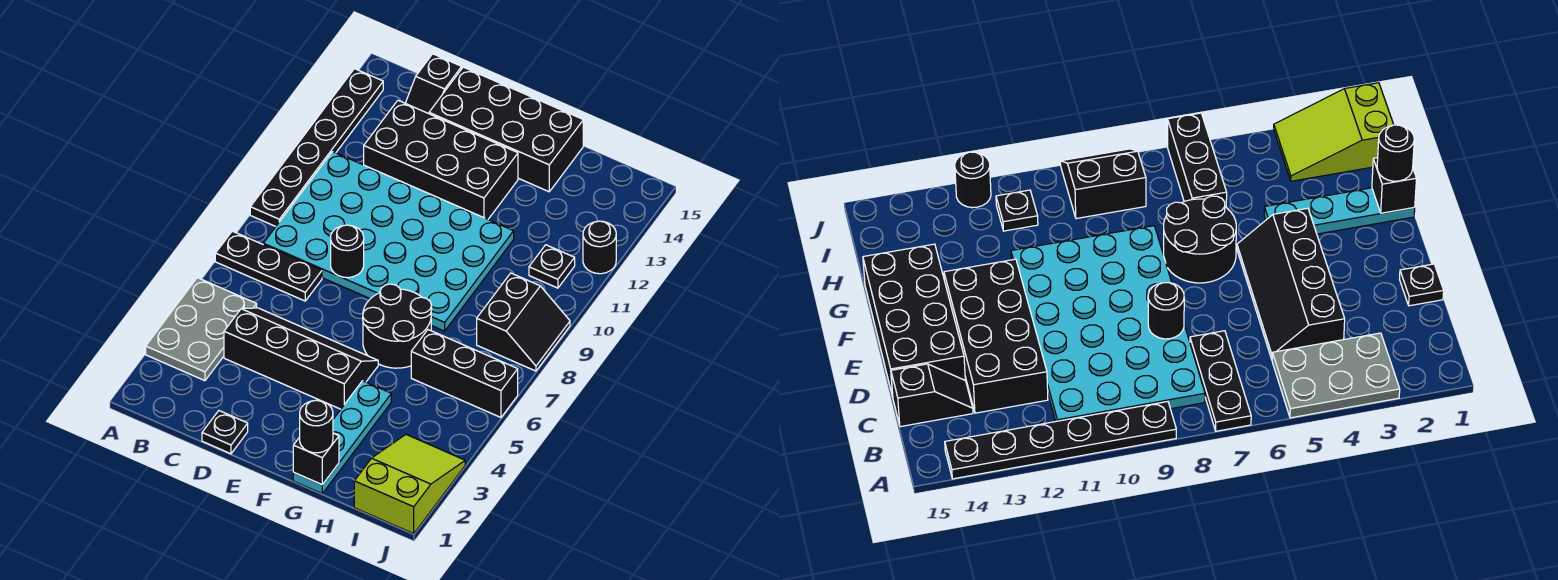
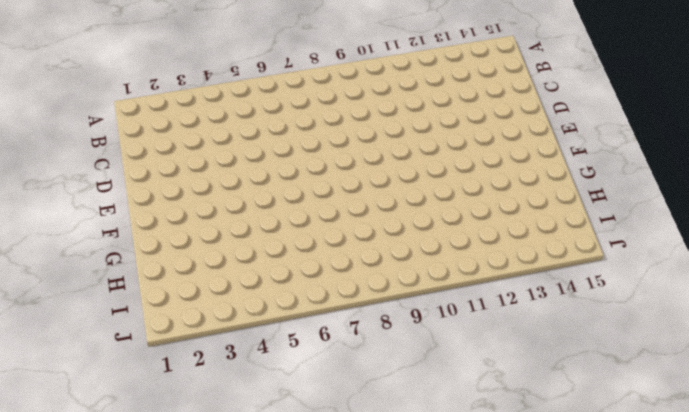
none -> grey plate A3:B5 level 1
none -> black plate A7:C7 level 1
none -> black plate A9:A14 level 1

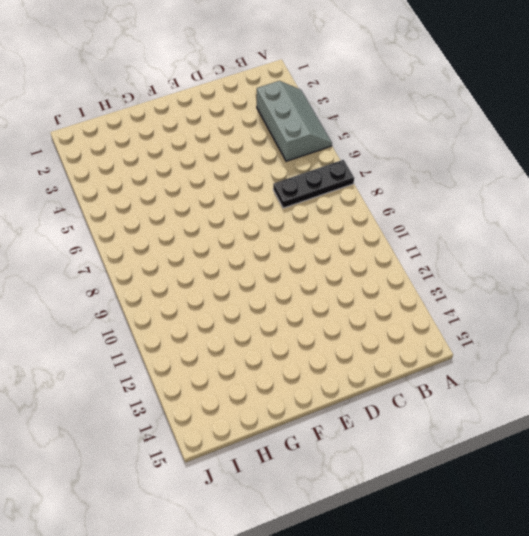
grey slope A3:B5 level 1 top B -> grey plate A3:B5 level 1
none -> black plate A9:A14 level 1
none -> cyan plate B8:G11 level 1
none -> black slope C4:F5 level 1 top 4

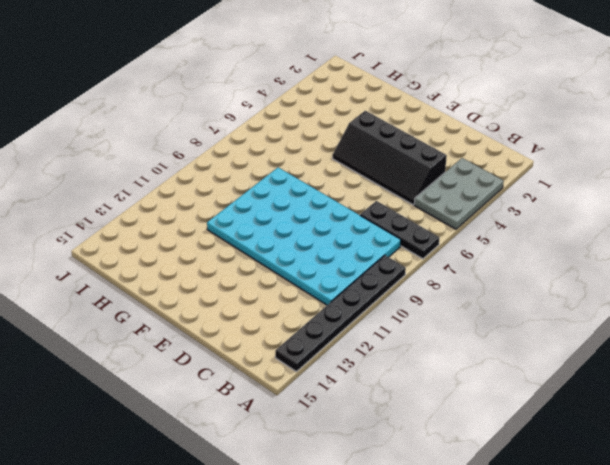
none -> black brick C12:F13 level 1
none -> black slope C14:C15 level 1 top 15
none -> black plate D1 level 1

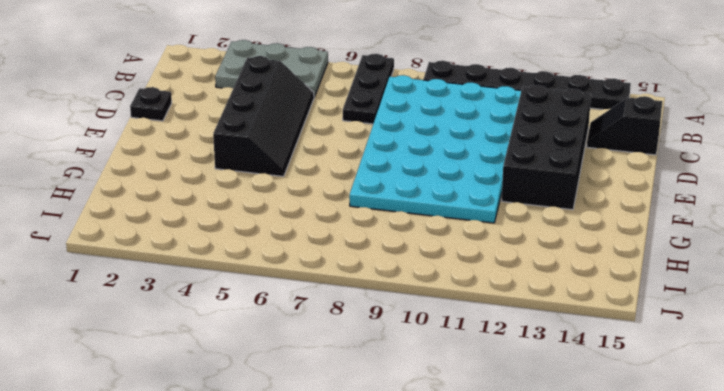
none -> black brick D14:G15 level 1
none -> black round brick F6:G7 level 1
none -> cyan plate G1:G4 level 1

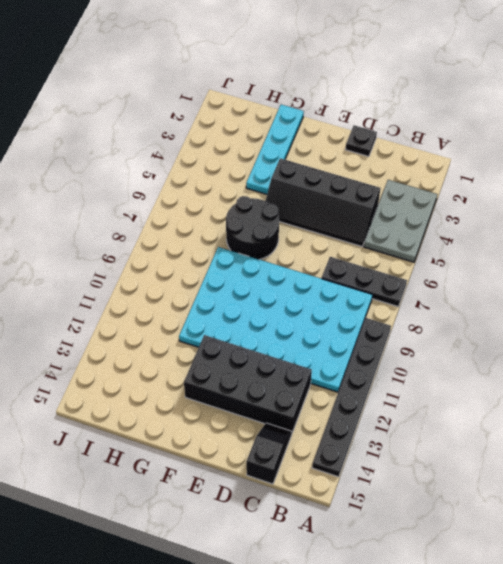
none -> black brick D14:G15 level 1
none -> black brick H6:J6 level 1
none -> lime slope I1:J3 level 1 top 1

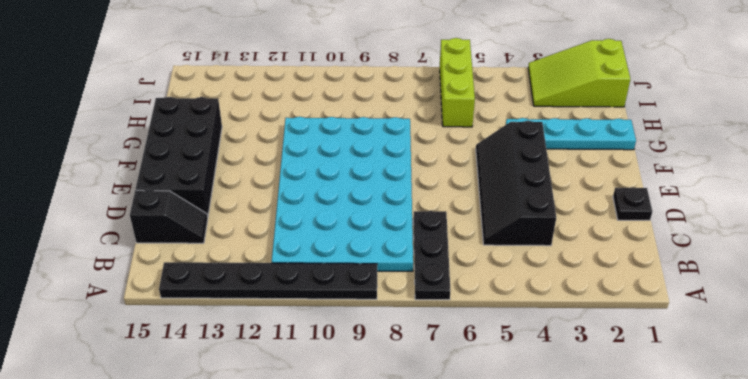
lime brick H6:J6 level 1 -> black brick H6:J6 level 1
none -> grey plate A3:B5 level 1
none -> black brick C12:F13 level 1
none -> black round brick F6:G7 level 1

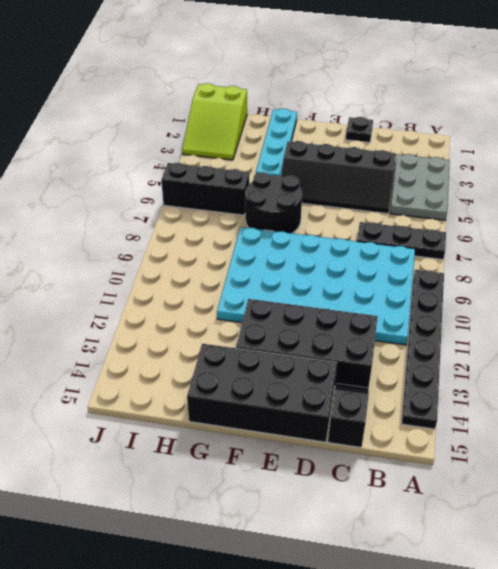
none -> black slope I8:J9 level 1 top I
none -> black plate I11 level 1
none -> black round brick J12 level 1

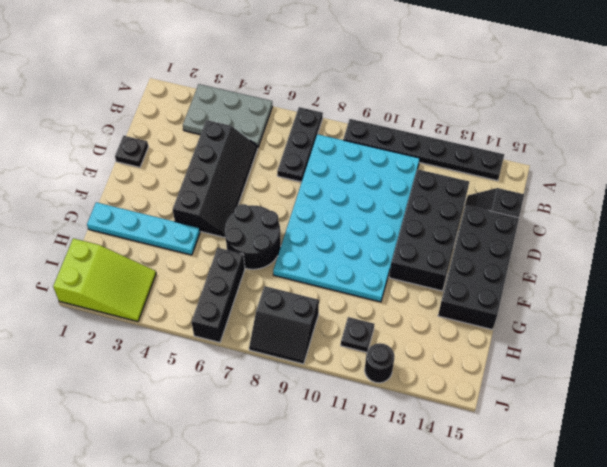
none -> black round brick D8 level 2
none -> black brick G1 level 2
none -> black round brick G1 level 3

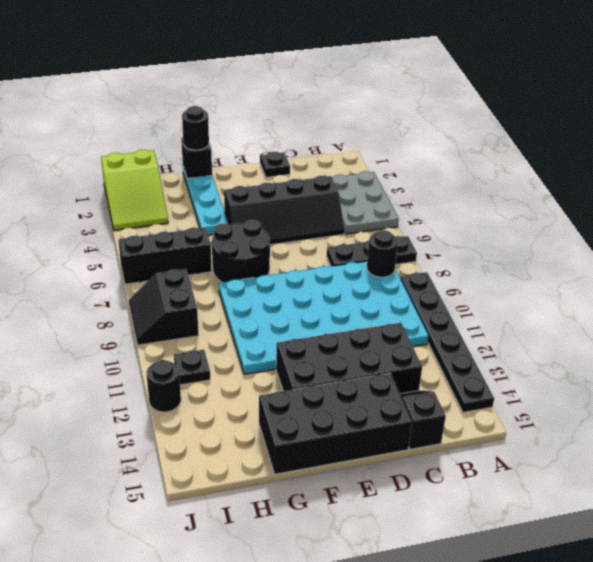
black round brick B8 level 2 -> black round brick D8 level 2

